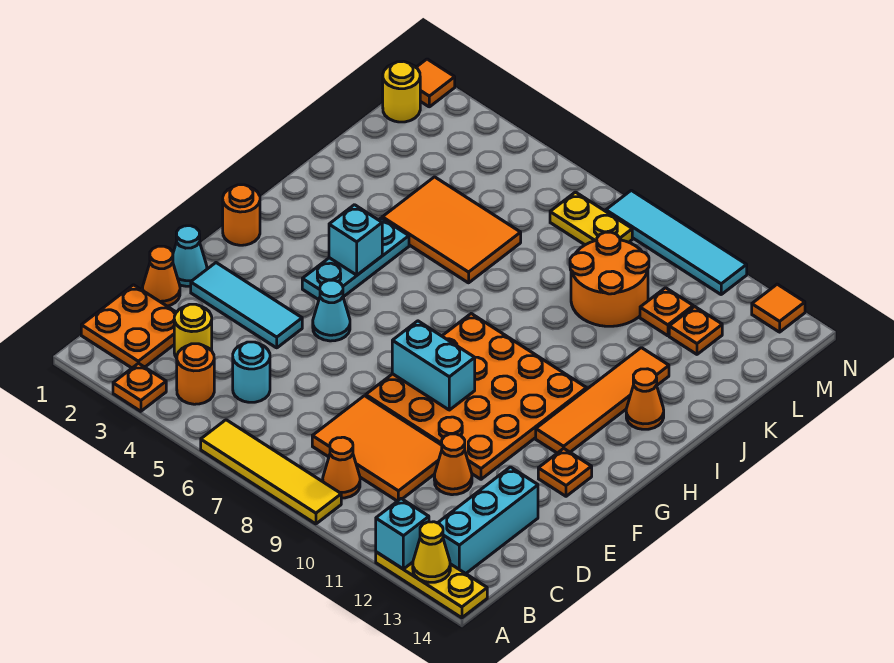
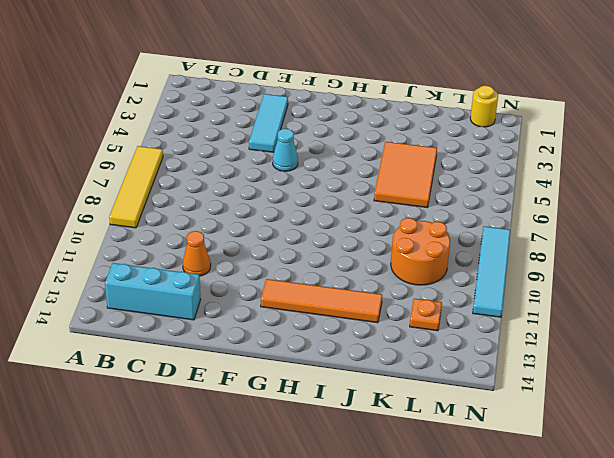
none -> orange plate A3 level 1
none -> yellow plate A12:A14 level 1
none -> orange plate B1:C2 level 1
none -> orange round brick B4 level 1

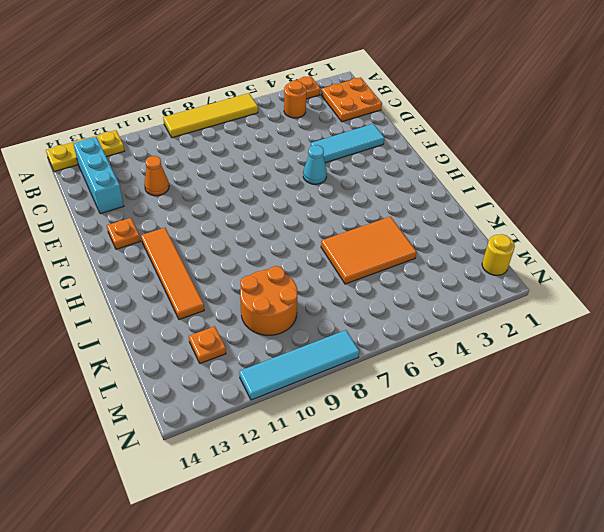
none -> orange cone B9 level 1
none -> yellow round brick C3 level 1
none -> cyan round brick C5 level 1
none -> orange tile C8:D10 level 1

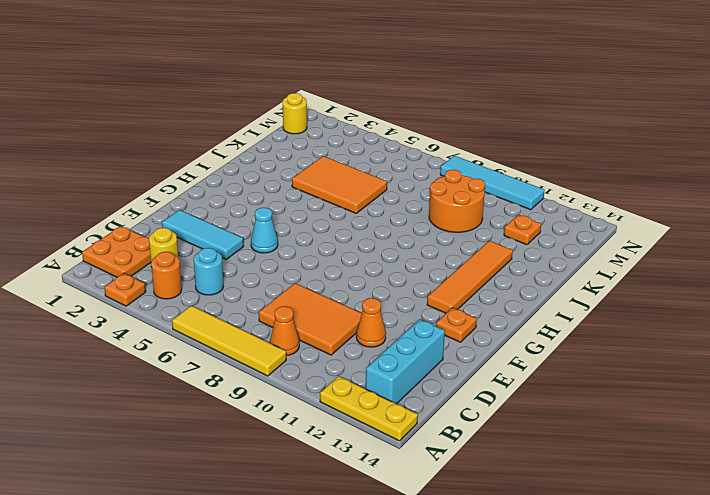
none -> orange cone D1 level 1
none -> cyan cone E1 level 1
none -> orange plate E8:H11 level 1
none -> orange round brick G1 level 1

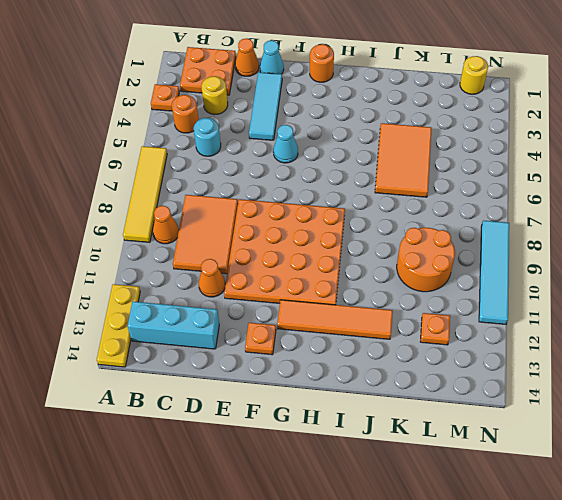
none -> cyan plate G4:I4 level 1
none -> orange cone I13 level 1
none -> orange plate L11 level 1
none -> yellow plate M7:M8 level 1

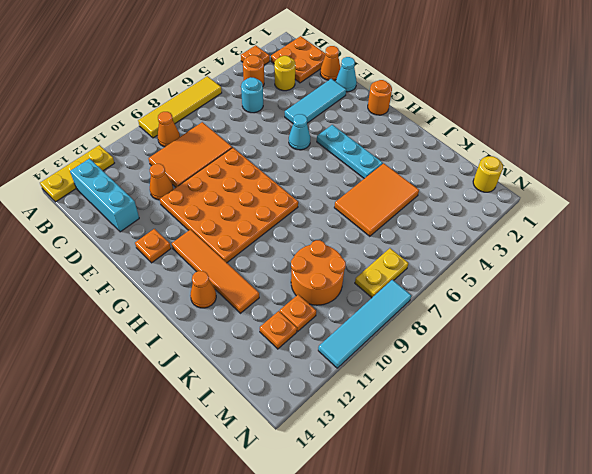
none -> orange tile N1 level 1
none -> orange tile N13 level 1
none -> cyan brick A12 level 2
none -> yellow cone A13 level 2

